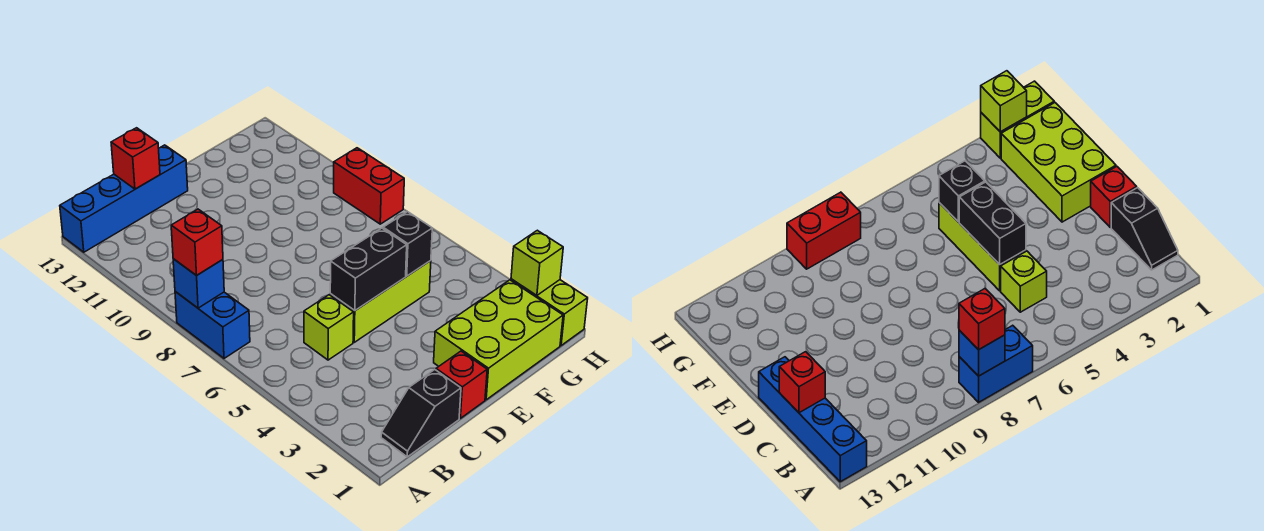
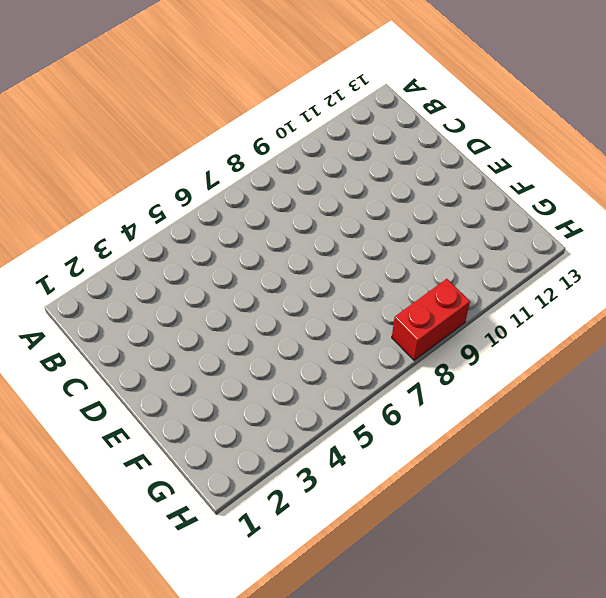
none -> blue brick A7:A8 level 1
none -> blue brick A13:D13 level 1
none -> black slope B1:C1 level 1 top C

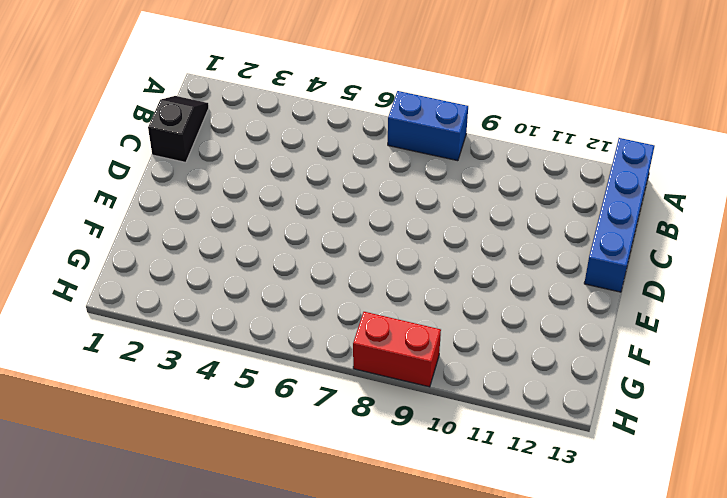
none -> lime brick C5 level 1
none -> red brick D1 level 1
none -> lime brick D5:F5 level 1

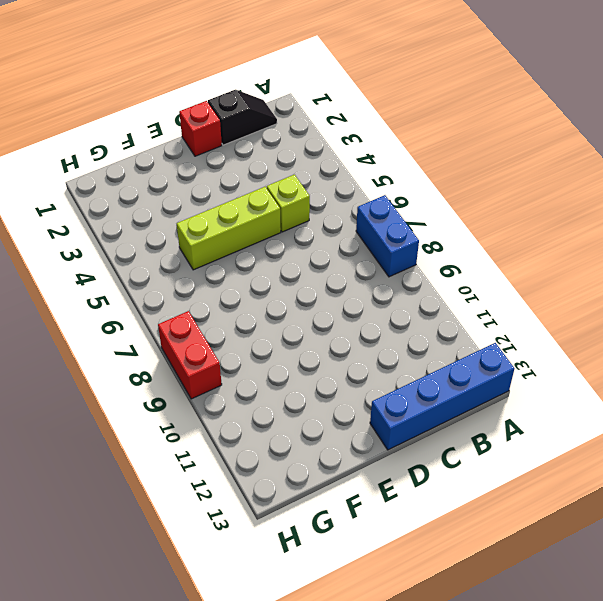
none -> lime brick E1:G2 level 1
none -> lime brick H1:H2 level 1
none -> blue brick A8 level 2

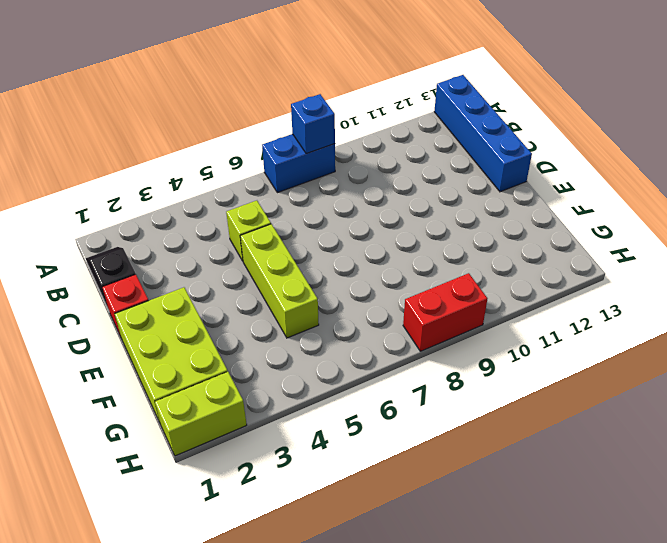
none -> red brick C13 level 2
none -> black brick D5:E5 level 2
none -> black brick F5 level 2

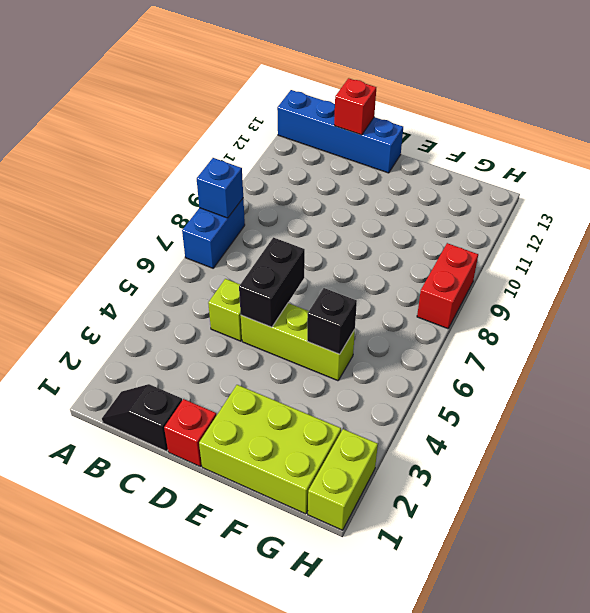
black brick D5:D6 level 2 -> black brick D5:E5 level 2
none -> lime brick H2 level 2
none -> red brick A8 level 3

